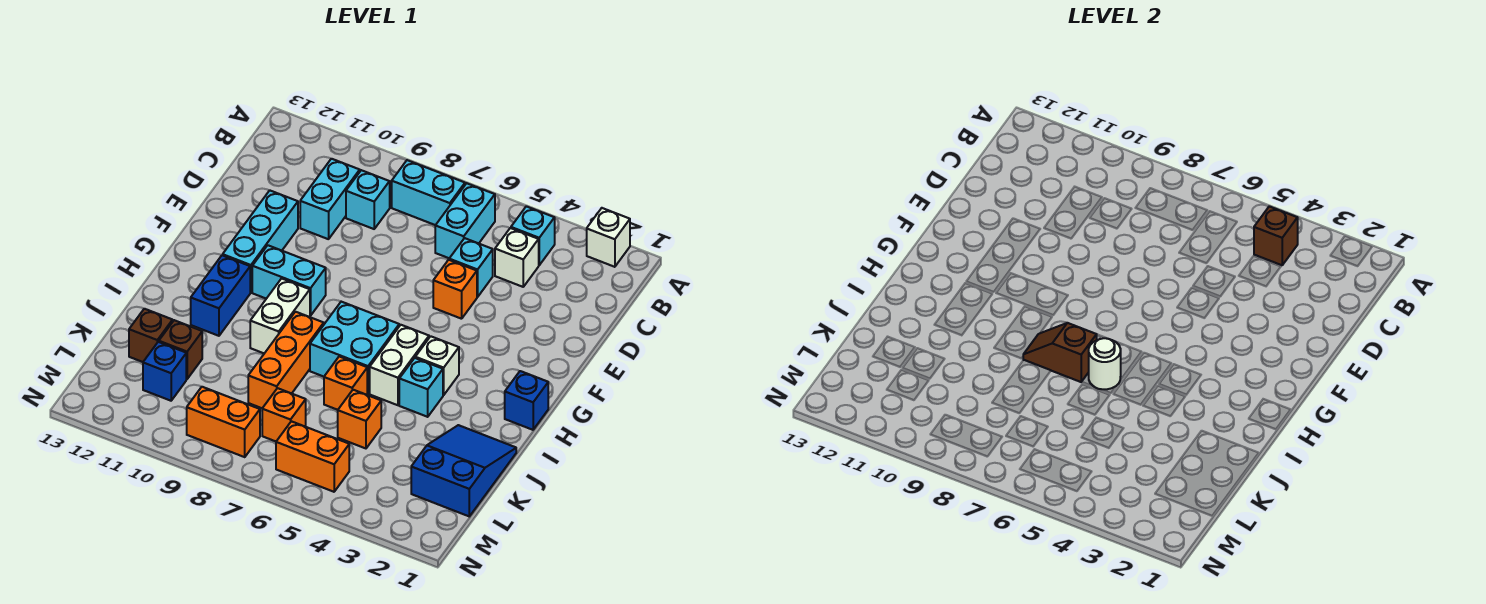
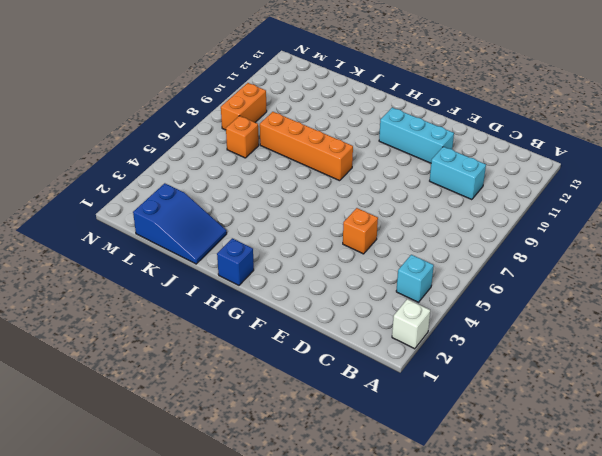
orange brick H8:K8 level 1 -> orange brick I8:K8 level 1
none -> cyan brick B6:C6 level 1
none -> cyan brick B7:B8 level 1
none -> white brick C4 level 1
none -> cyan brick C9 level 1

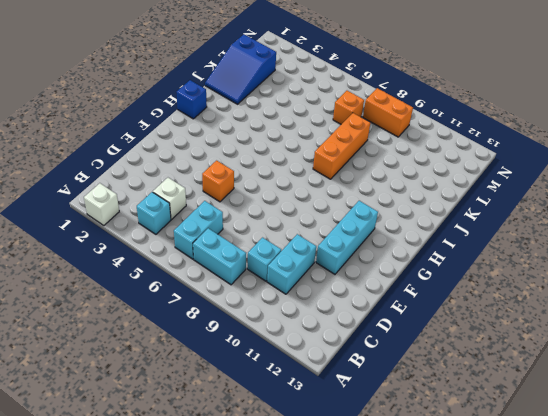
none -> cyan brick D5 level 1
none -> cyan brick G9:G10 level 1
none -> white brick H4 level 1
none -> white brick H5:I5 level 1

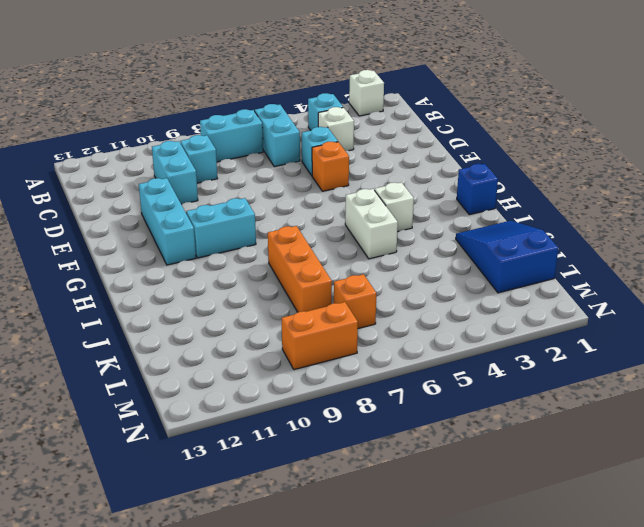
none -> cyan brick H6:I7 level 1
none -> white brick H9:I9 level 1
none -> blue brick H11:I11 level 1
none -> cyan brick I4 level 1

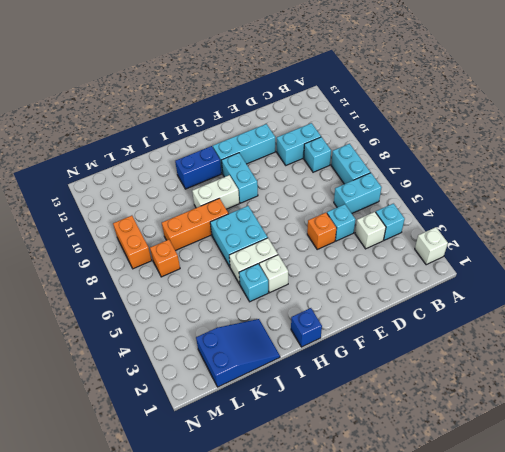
none -> orange brick J6 level 1
none -> orange brick K5 level 1
none -> brown brick K11 level 1
none -> brown brick K12 level 1

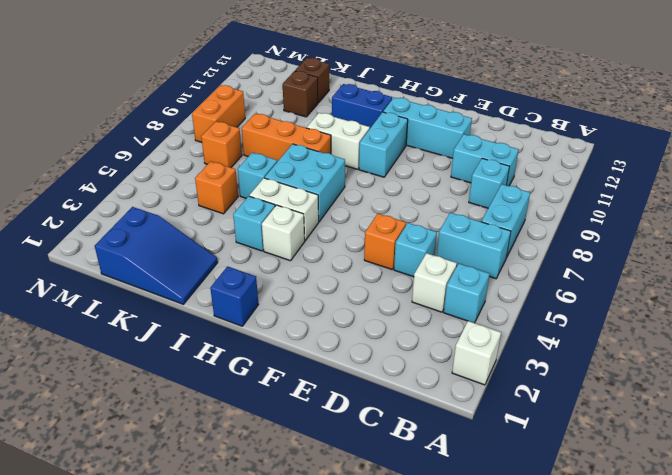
cyan brick J6 level 1 -> orange brick J6 level 1
none -> blue brick L11 level 1
none -> orange brick M5:M6 level 1
none -> brown brick B4 level 2
none -> white round brick I6 level 2

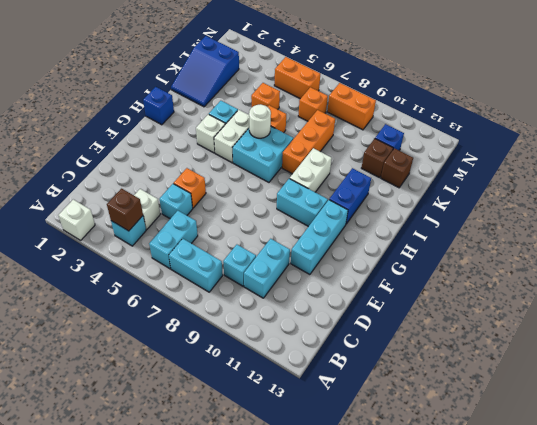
none -> brown slope I7:I8 level 2 top 7

